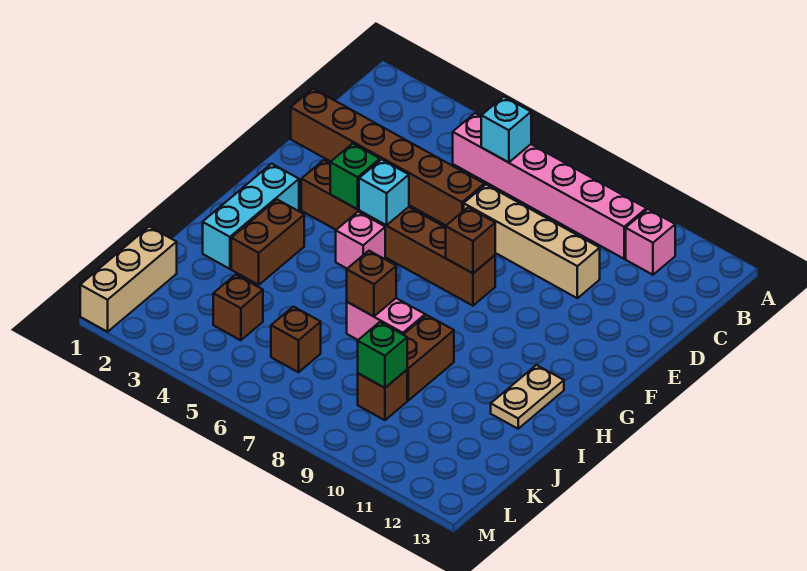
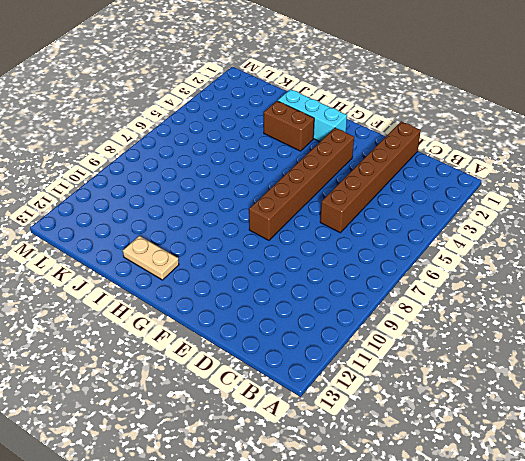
none -> pink brick B5:B10 level 1
none -> pink brick B11 level 1
none -> tan brick D7:D10 level 1

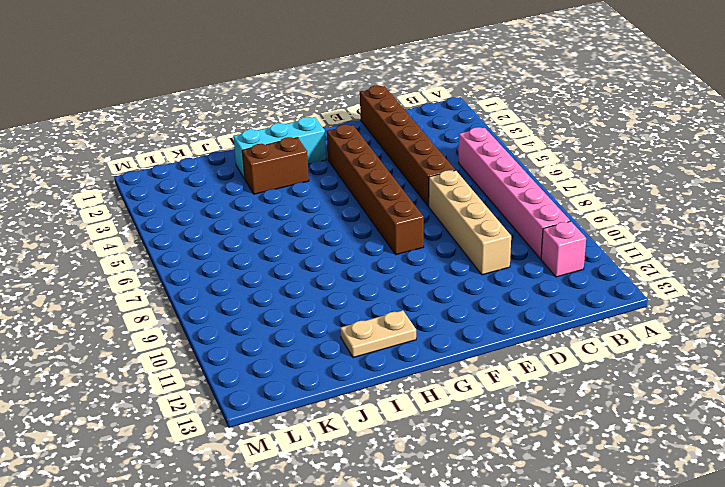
none -> pink brick G5 level 1
none -> pink brick I7:I8 level 1
none -> brown brick I9:J9 level 1

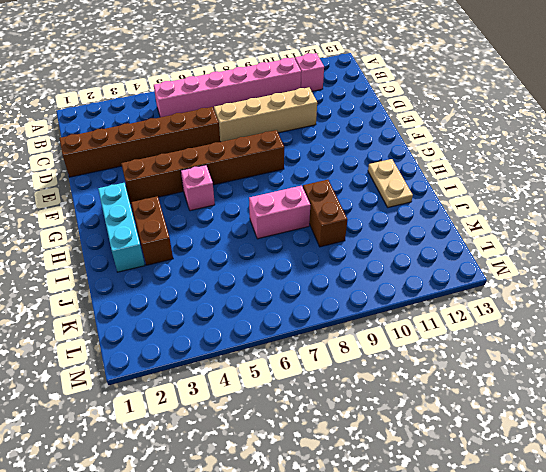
none -> tan brick K1:M1 level 1
none -> brown brick K4 level 1
none -> brown brick K6 level 1

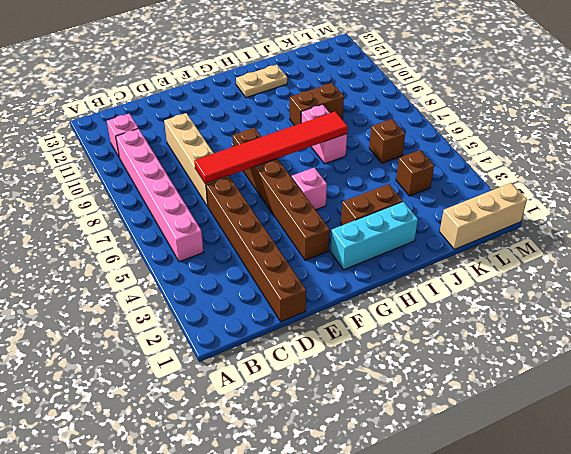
red tile D7:I7 level 2 -> brown brick I7 level 2
none -> brown brick K9 level 1
none -> cyan brick B6 level 2
none -> green brick F4 level 2

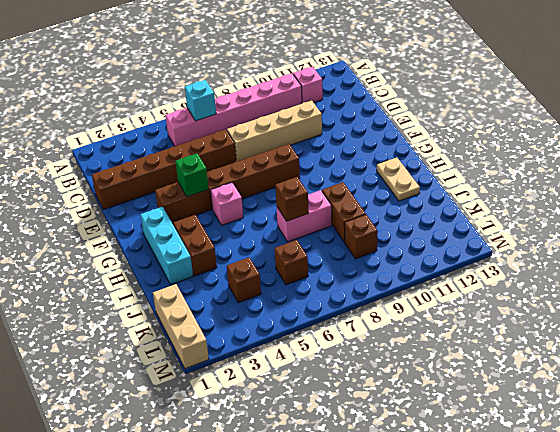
none -> cyan brick F5 level 2
none -> brown brick F8 level 2
none -> green brick K9 level 2

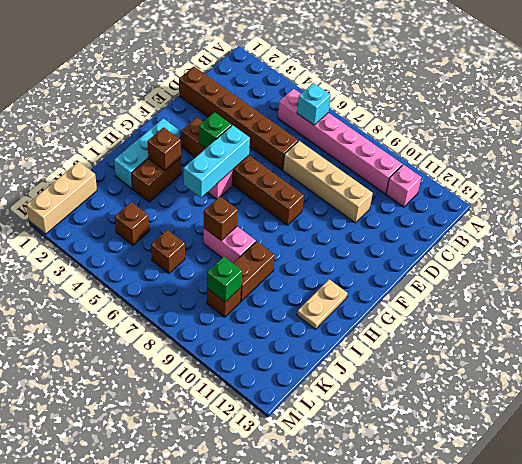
cyan brick F5:H5 level 2 -> cyan brick F5 level 2
brown brick H3 level 2 -> brown brick F8 level 2

